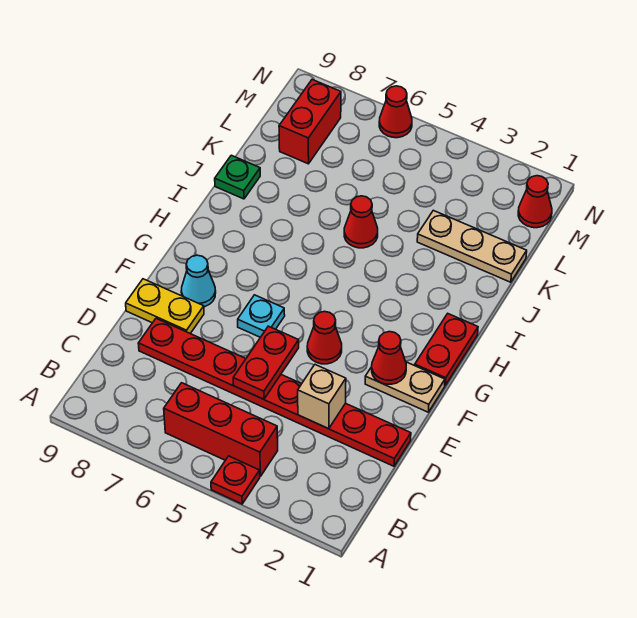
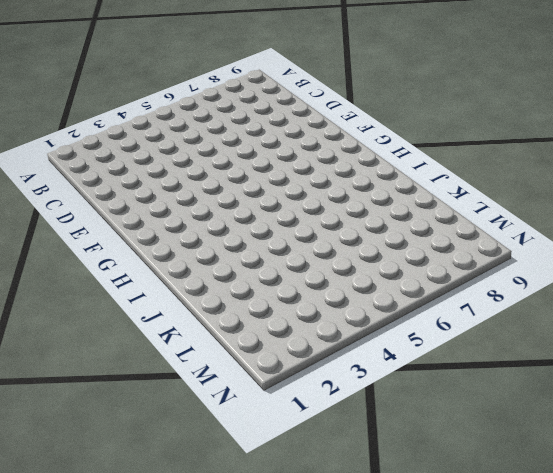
none -> red plate A4 level 1
none -> red brick B4:B6 level 1
none -> red plate D1:D8 level 1

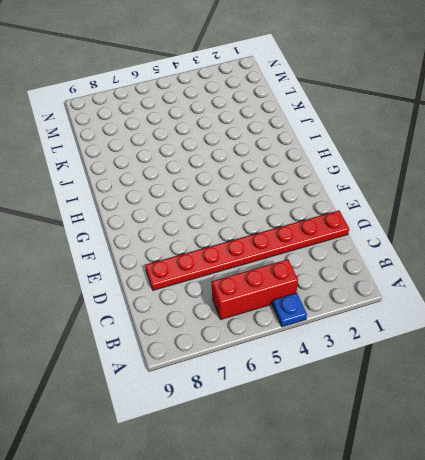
blue plate A4 level 1 -> red plate A4 level 1
none -> yellow plate E8:E9 level 1
none -> tan plate F1:F2 level 1
none -> red cone F4 level 1

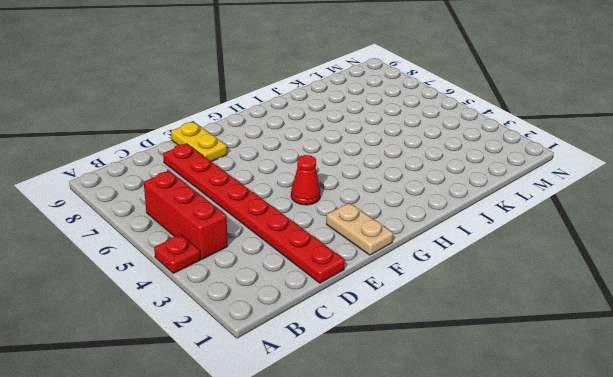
none -> cyan plate F6 level 1
none -> cyan cone F8 level 1
none -> red plate G1:H1 level 1

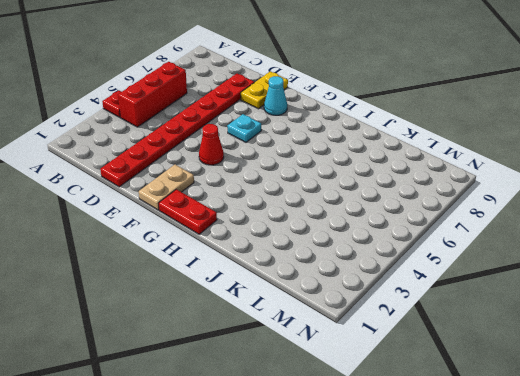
none -> red cone J5 level 1
none -> green plate J9 level 1
none -> tan plate K1:K3 level 1

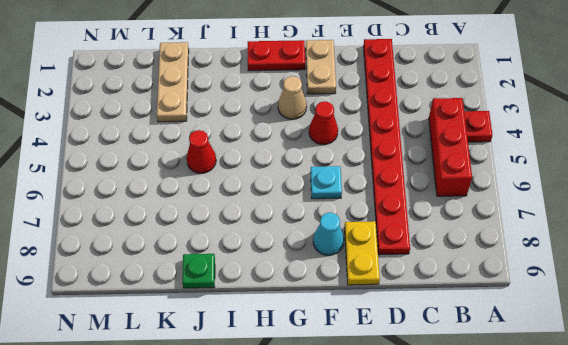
tan cone G3 level 1 -> none
none -> red brick L8:M8 level 1
none -> red cone M1 level 1
none -> red cone N6 level 1

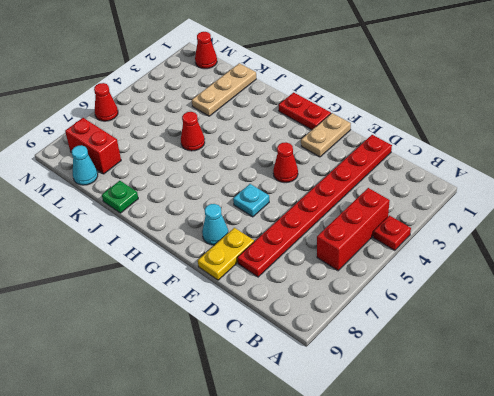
cyan cone L9 level 1 -> none
none -> tan brick D3 level 2
none -> red plate D5:E5 level 2
none -> red cone F2 level 2

